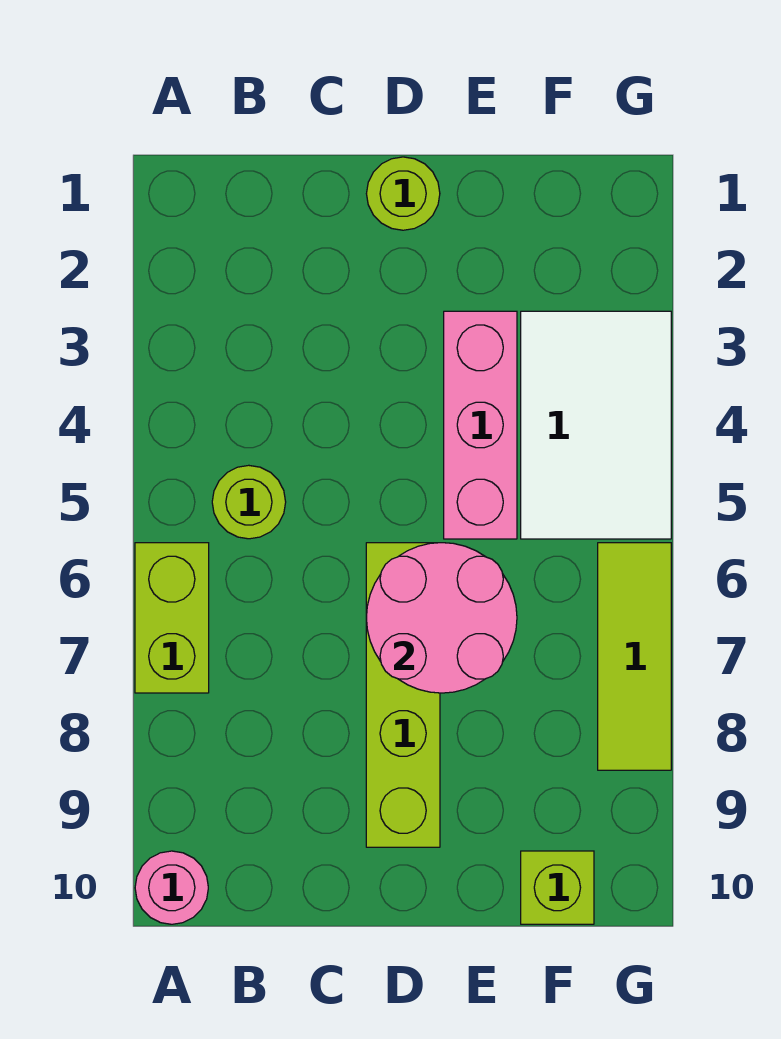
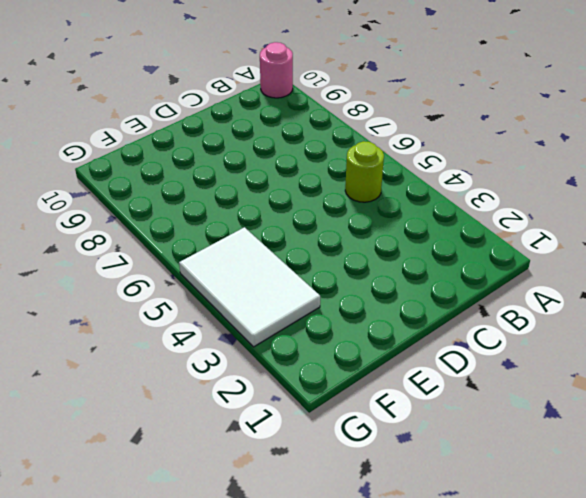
none -> lime brick A6:A7 level 1
none -> lime round brick D1 level 1

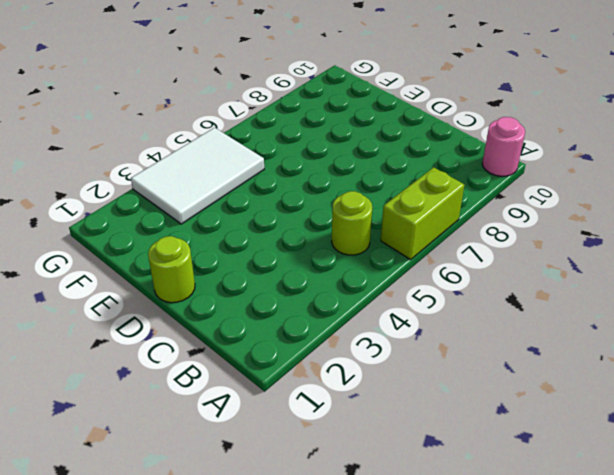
none -> lime brick D6:D9 level 1
none -> pink brick E3:E5 level 1

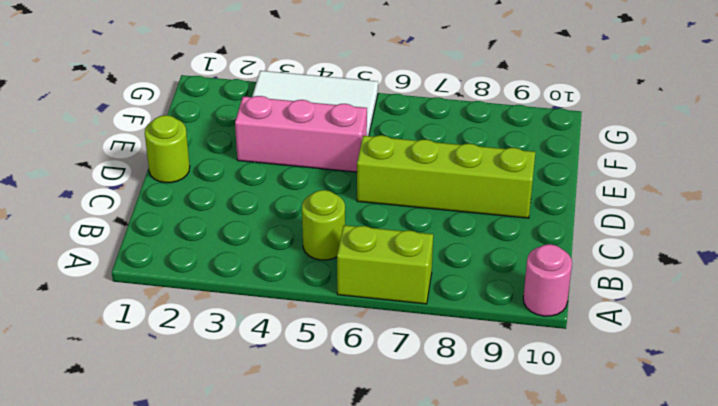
none -> lime brick F10 level 1
none -> lime tile G6:G8 level 1

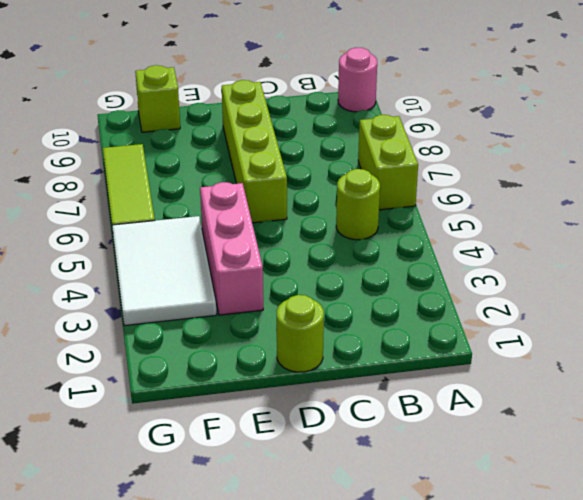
none -> pink round brick D6:E7 level 2

